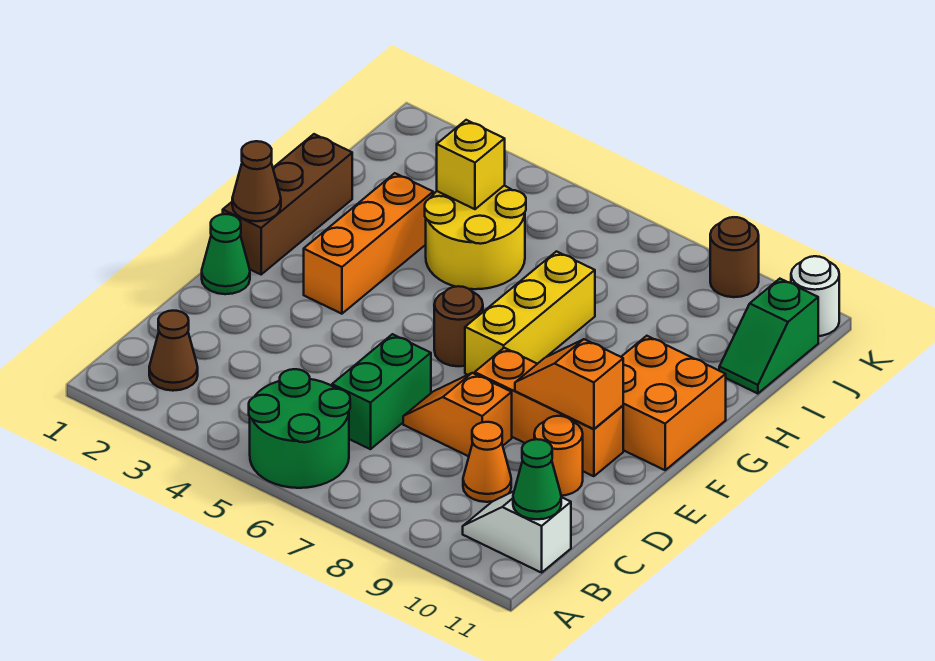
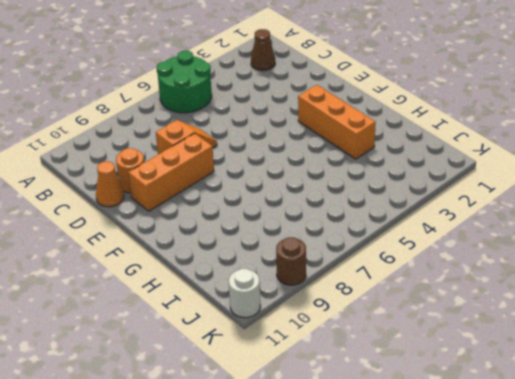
orange cone D11 level 1 -> orange cone C9 level 1
none -> white slope B10:B11 level 1 top 11
none -> green brick C6:D6 level 1
none -> green cone E1 level 1

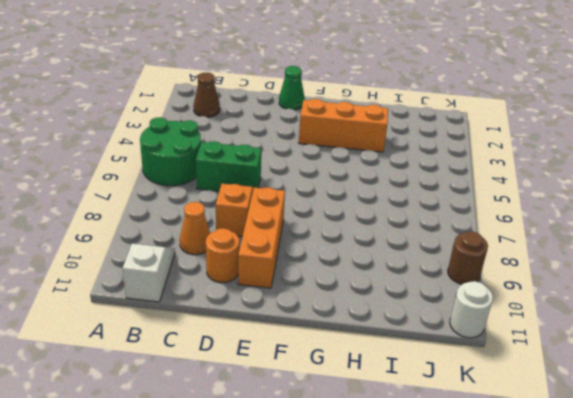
none -> brown brick F1:H1 level 1
none -> brown round brick F6 level 1
none -> yellow brick F7:H7 level 1

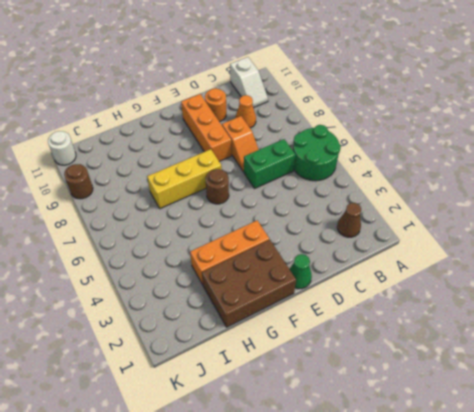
brown brick F1:H2 level 1 -> brown brick F1:H1 level 1
none -> orange brick F10:G11 level 1
none -> yellow round brick H4:I5 level 1
none -> green slope I11:J11 level 1 top J

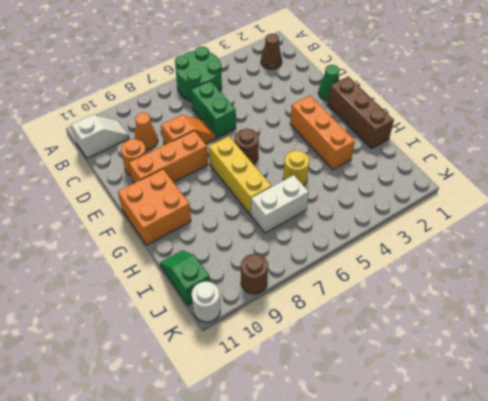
yellow round brick H5 level 1 -> yellow round brick H4:I5 level 1
white brick I6:I7 level 1 -> none
none -> green cone B11 level 2
none -> orange slope E9:E10 level 2 top 10
none -> brown cone F1 level 2

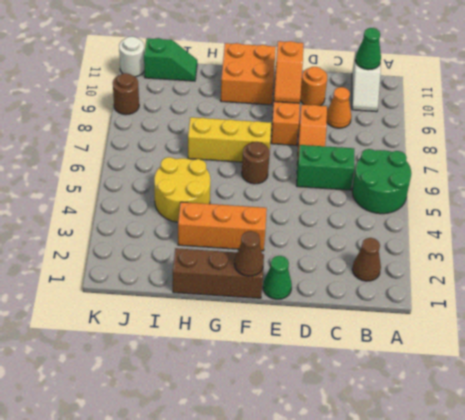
none -> yellow brick I4 level 2

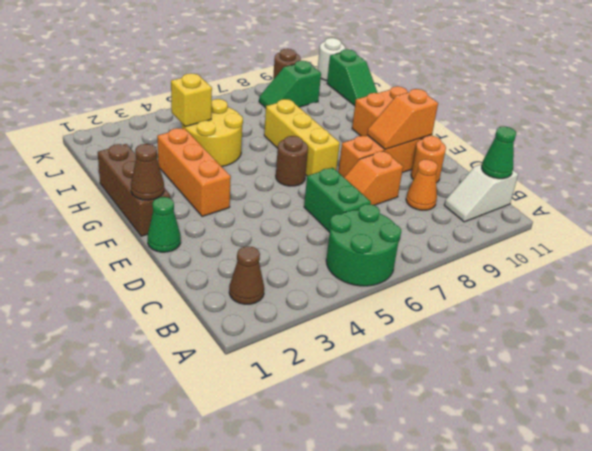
green slope J8:J9 level 1 top 9 -> none

